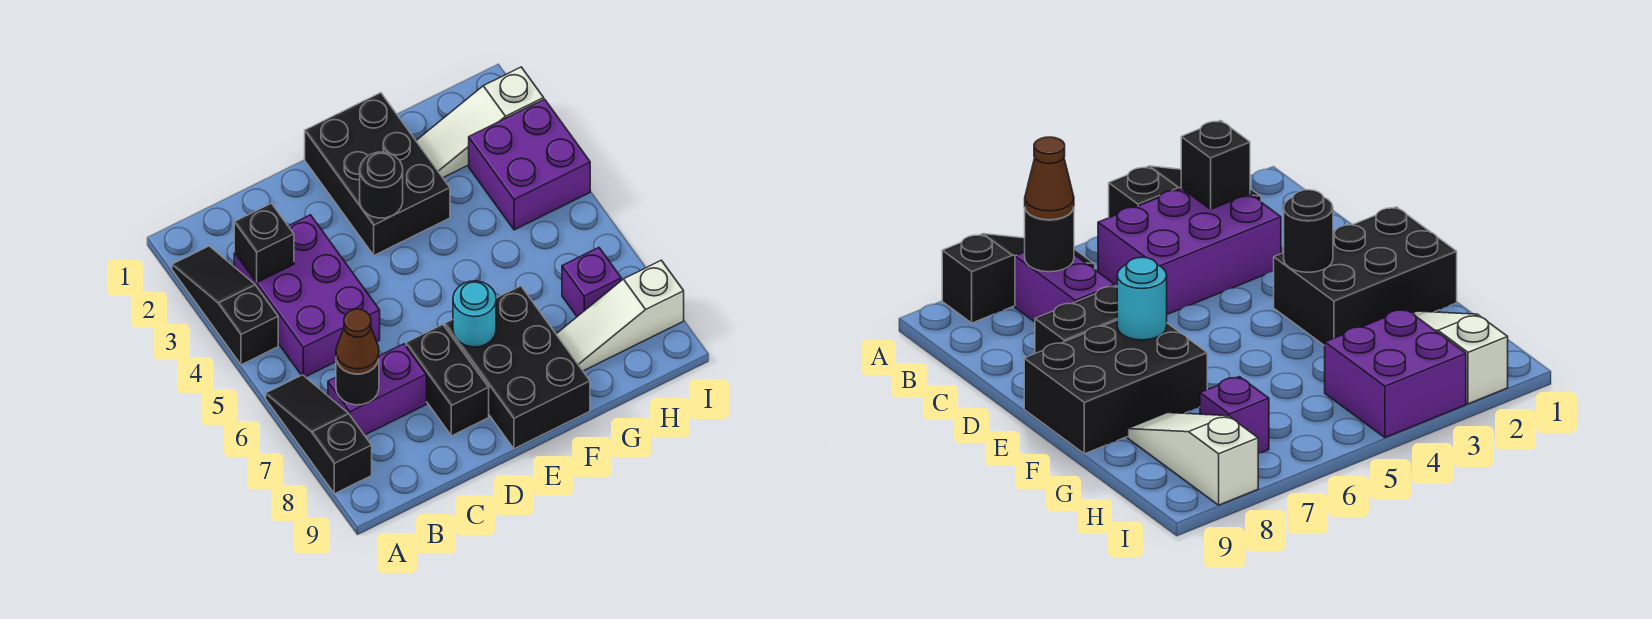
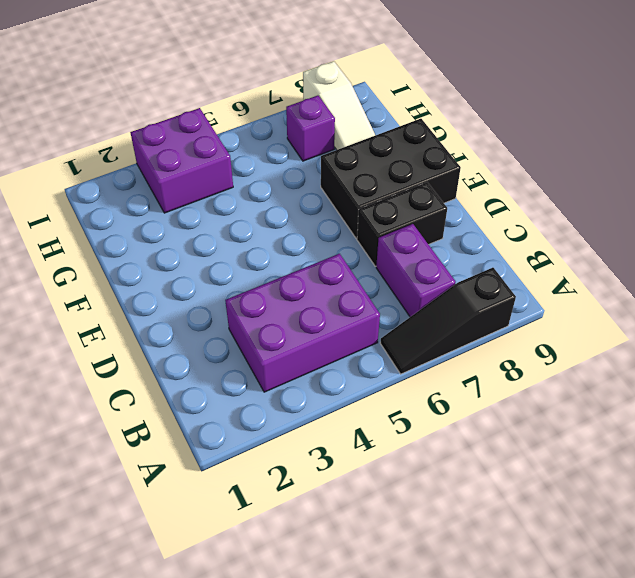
none -> black slope A2:A4 level 1 top 4
none -> black brick E1:F3 level 1
none -> white slope G2:I2 level 1 top I

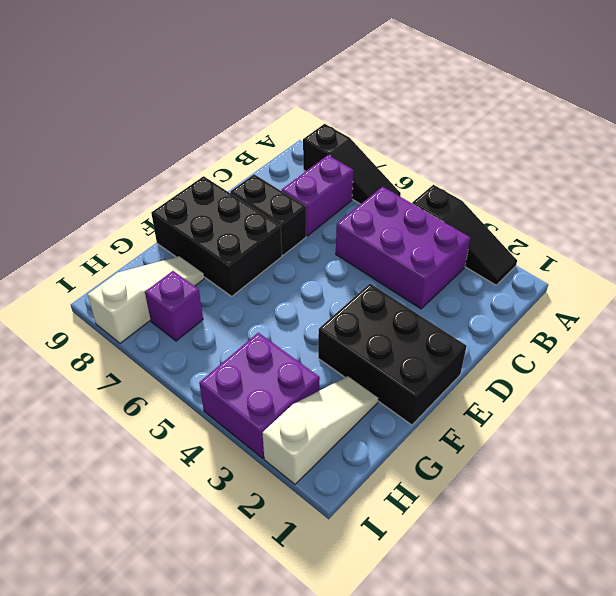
none -> black brick B3 level 2
none -> black round brick B7 level 2
none -> black round brick E3 level 2

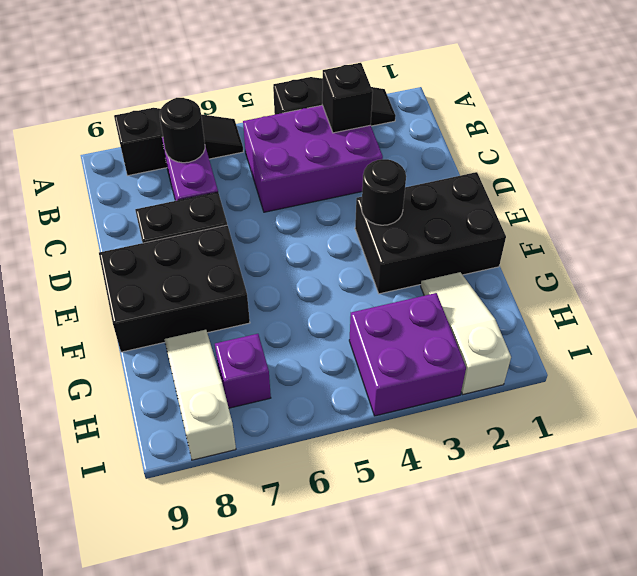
none -> cyan round brick E7 level 2
none -> brown cone B7 level 3

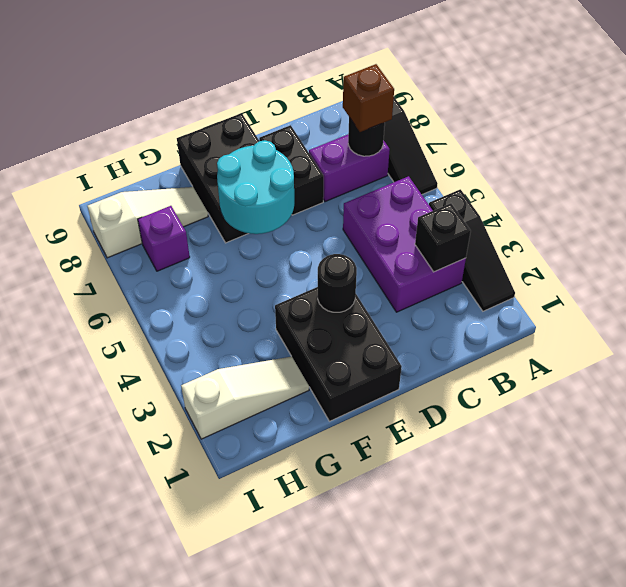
brown brick B7 level 3 -> brown cone B7 level 3
cyan round brick E6:F7 level 2 -> cyan round brick E7 level 2
none -> purple brick H3:I4 level 1

